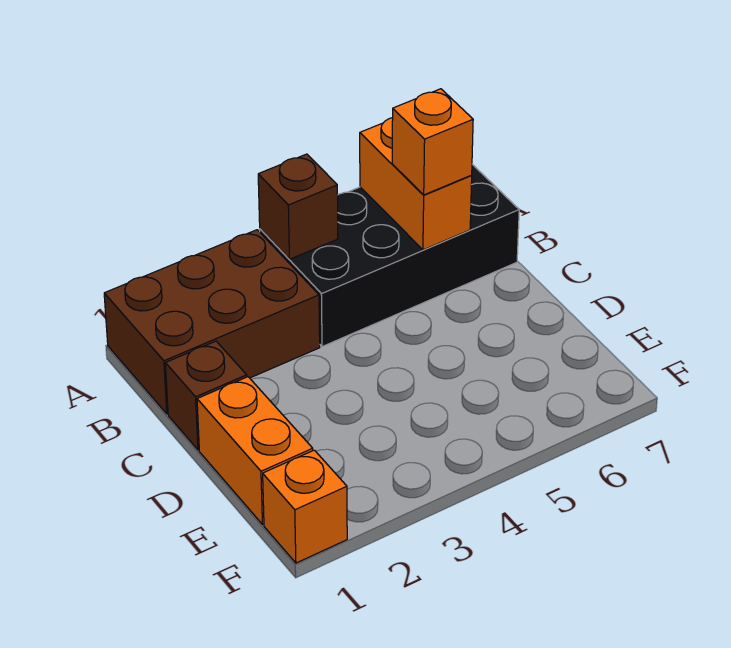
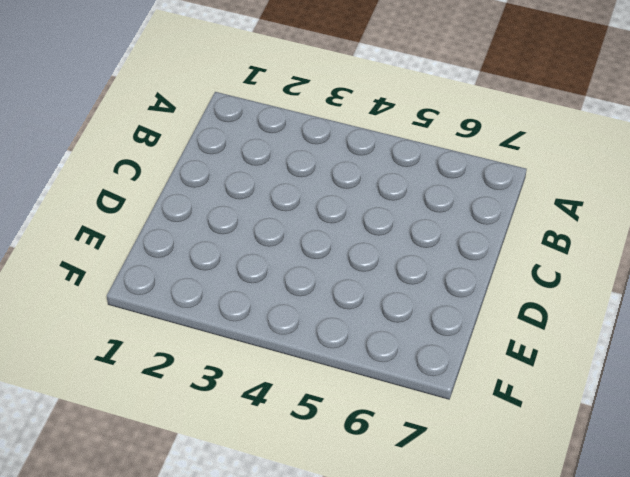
none -> brown brick A1:B3 level 1
none -> black brick A4:B7 level 1

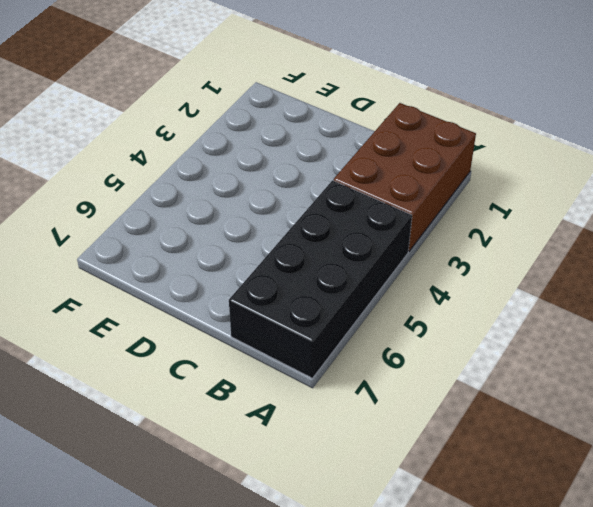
none -> brown brick C1 level 1
none -> orange brick D1:E1 level 1

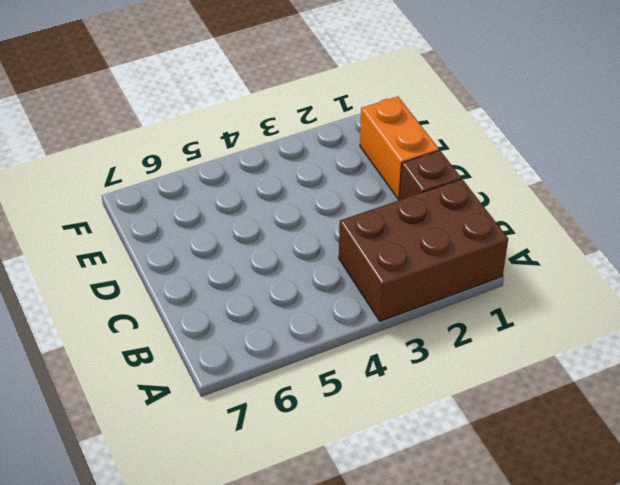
none -> black brick A4:B7 level 1
none -> orange brick F1 level 1

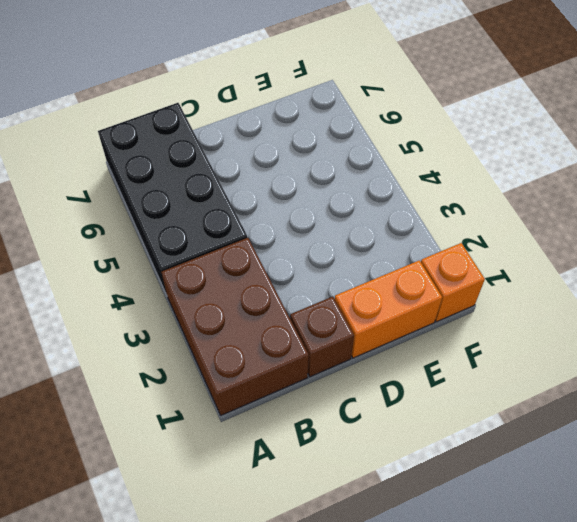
none -> brown brick A4 level 2
none -> orange brick A6:B6 level 2

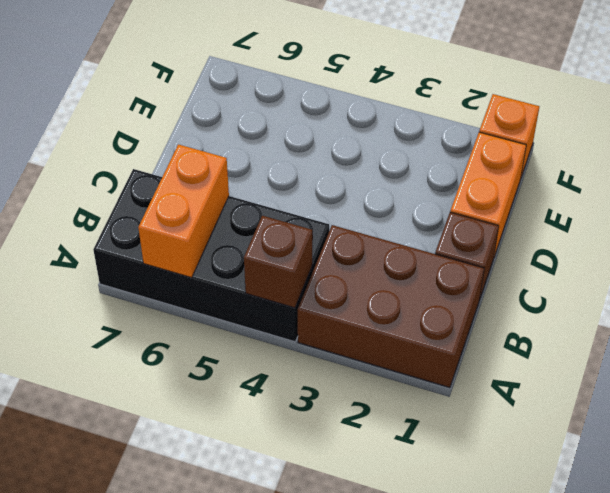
none -> orange brick B6 level 3

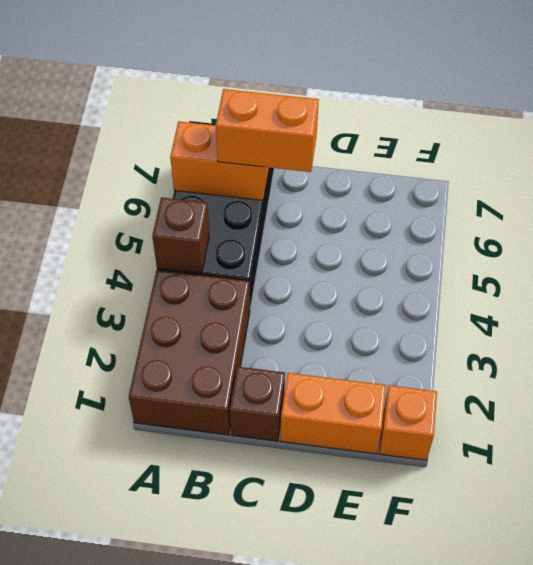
orange brick B6:C6 level 3 -> orange brick B6 level 3

